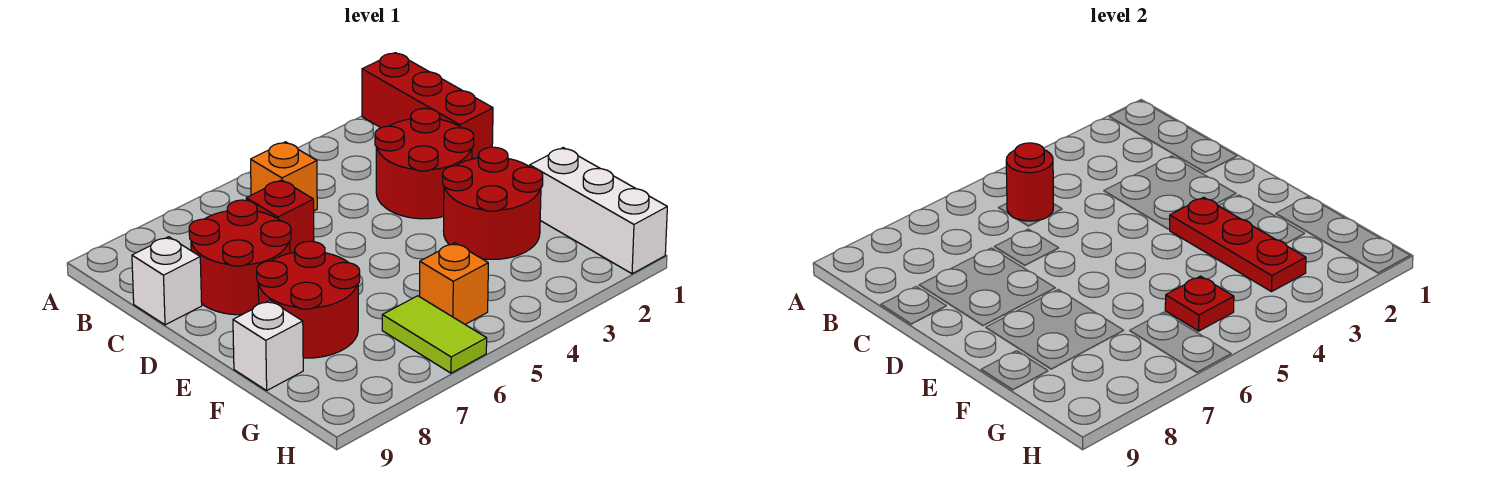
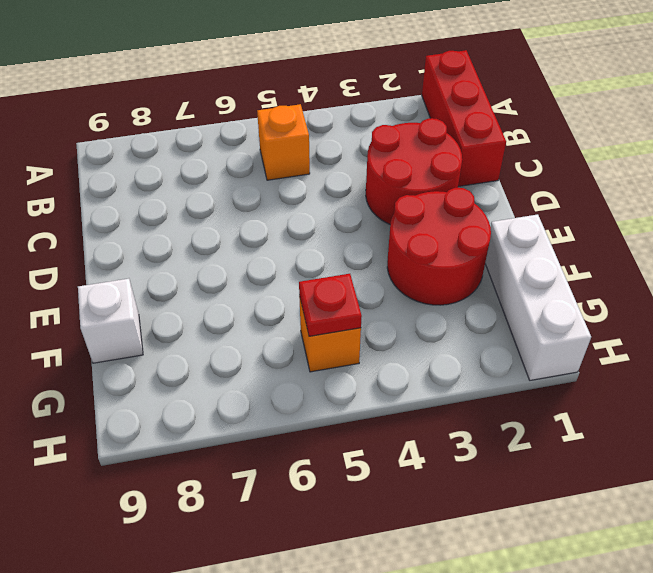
none -> red brick C6 level 1
none -> red round brick C7:D8 level 1
none -> white brick C9 level 1

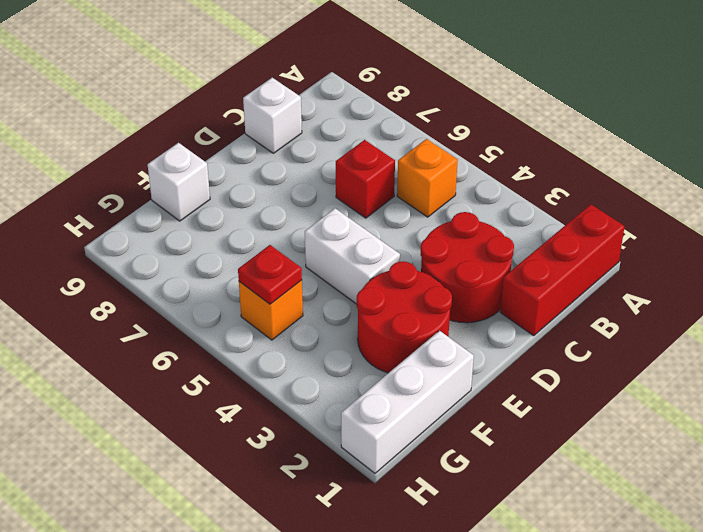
white brick E4:E5 level 1 -> none
none -> red round brick C7:D8 level 1
none -> red round brick E7:F8 level 1
none -> lime tile G6:H6 level 1

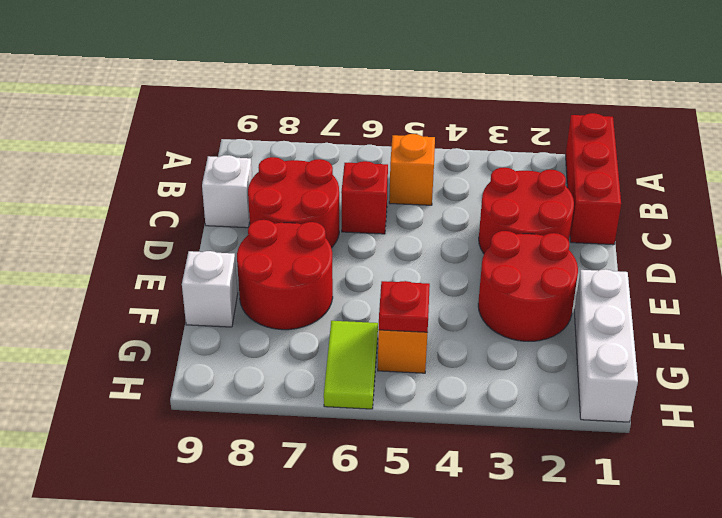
none -> red round brick B5 level 2
none -> red plate E3:G3 level 2

